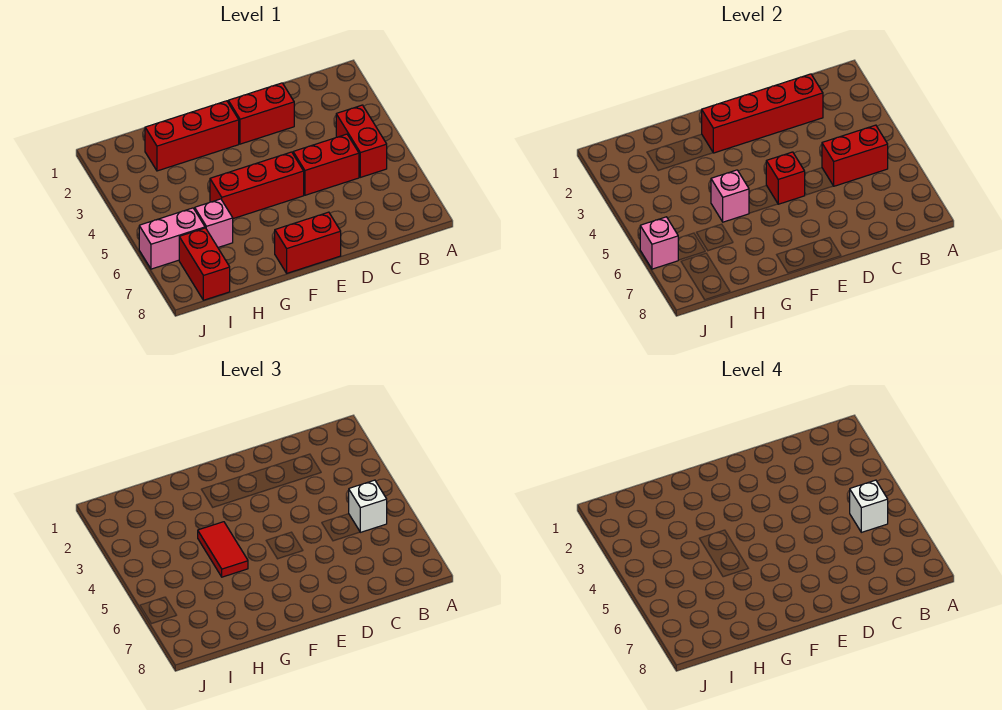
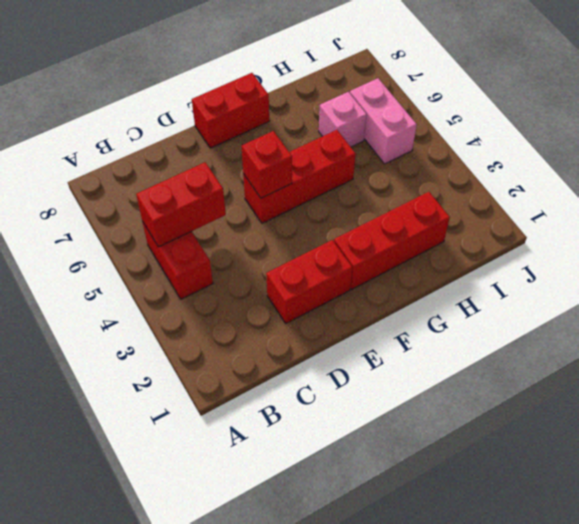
pink brick I5:I6 level 1 -> pink brick I6:J6 level 1
none -> red brick C5:D5 level 1
none -> red brick I7:I8 level 1
none -> red brick C2:F2 level 2

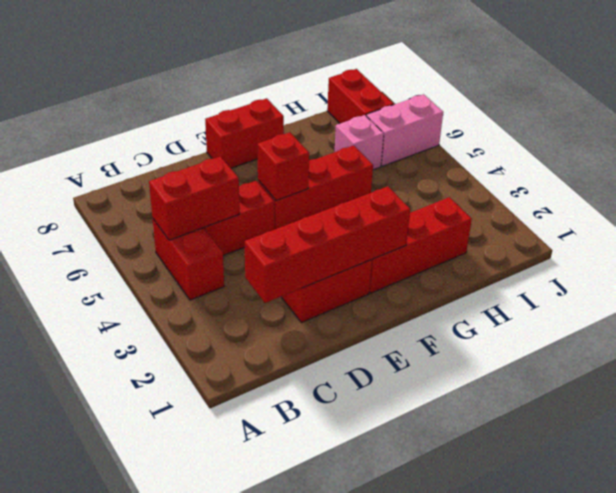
none -> pink brick G5 level 2
none -> pink brick J6 level 2
none -> white brick B5 level 3

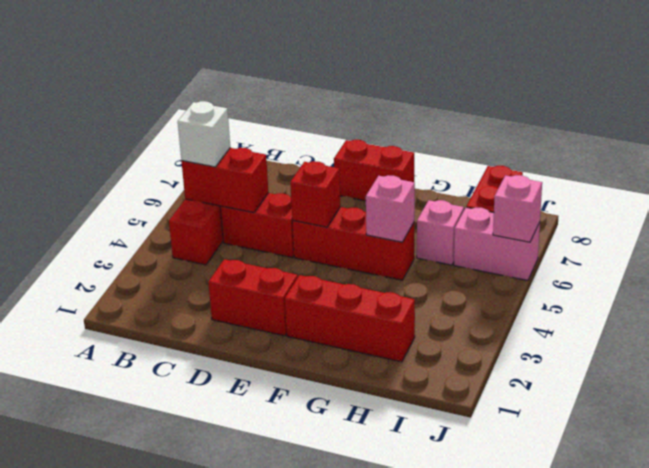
none -> red brick C2:F2 level 2
none -> red tile G4:G5 level 3
none -> white brick B5 level 4

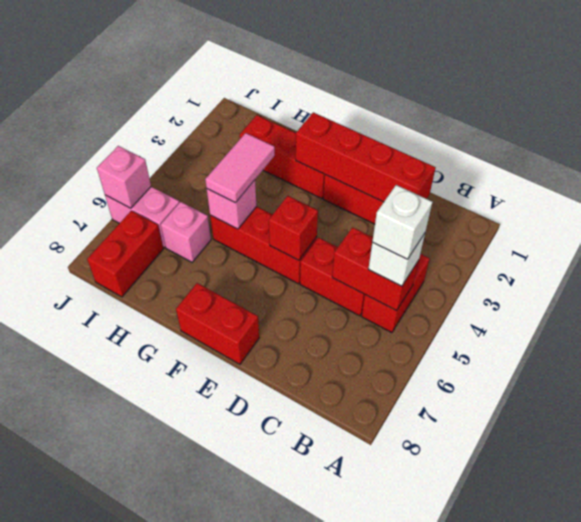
pink tile G4:G5 level 3 -> red tile G4:G5 level 3

